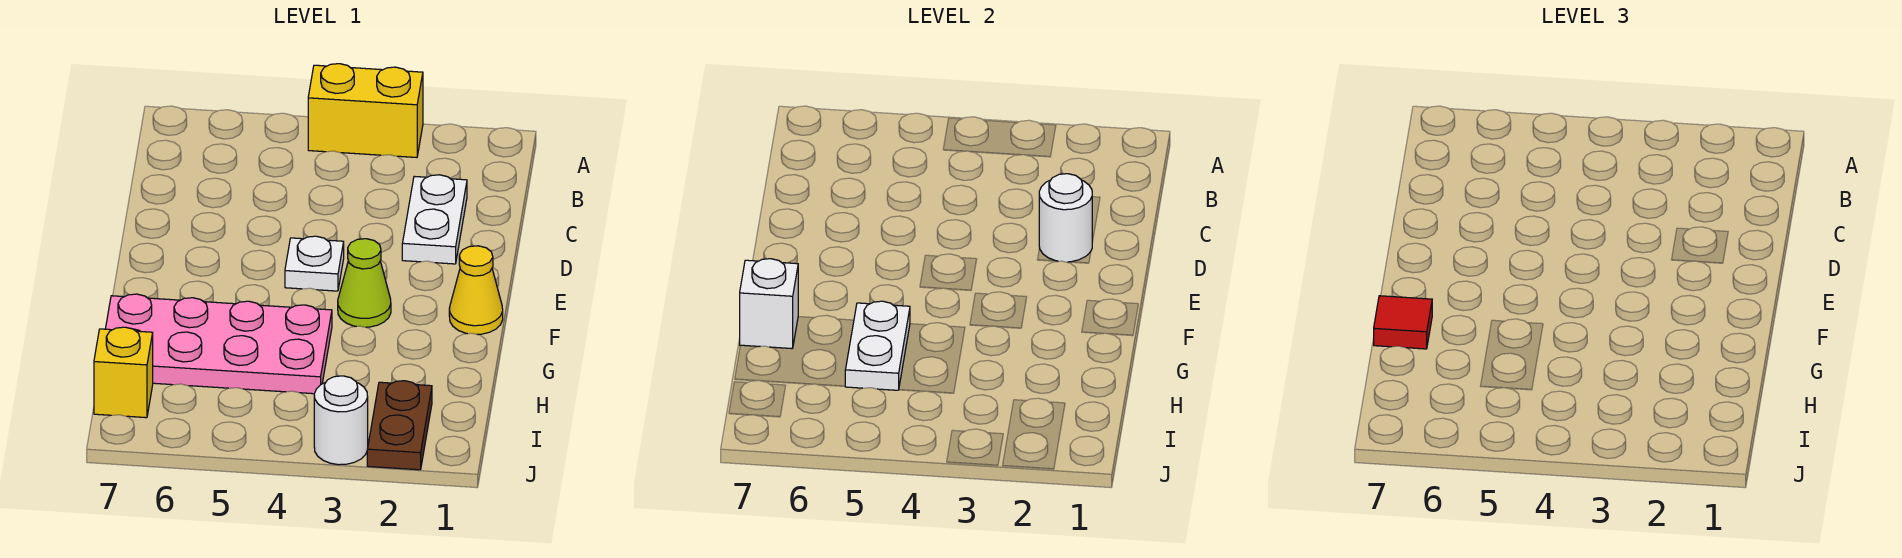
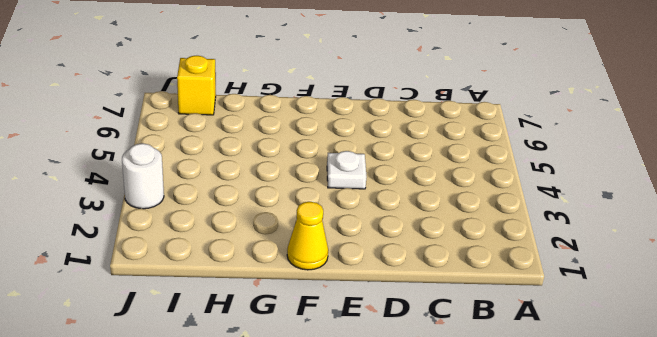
none -> yellow brick A3:A4 level 1
none -> white plate C2:D2 level 1
none -> lime cone F3 level 1

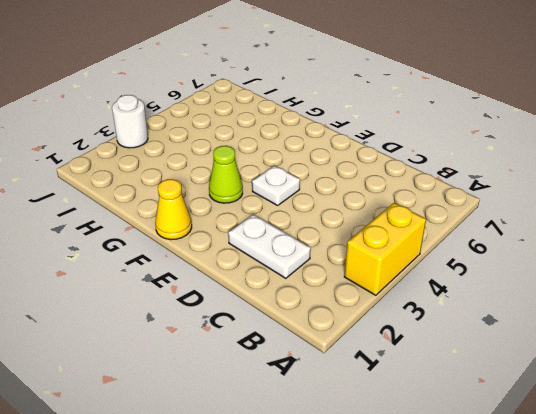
none -> pink plate G4:H7 level 1
none -> brown plate I2:J2 level 1
none -> yellow brick I7 level 1

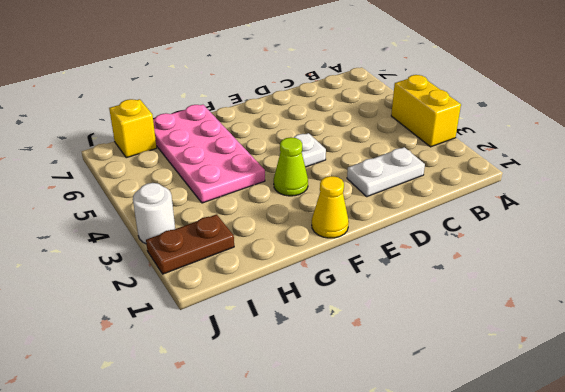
none -> white round brick D2 level 2
none -> white plate G5:H5 level 2
none -> white brick G7 level 2

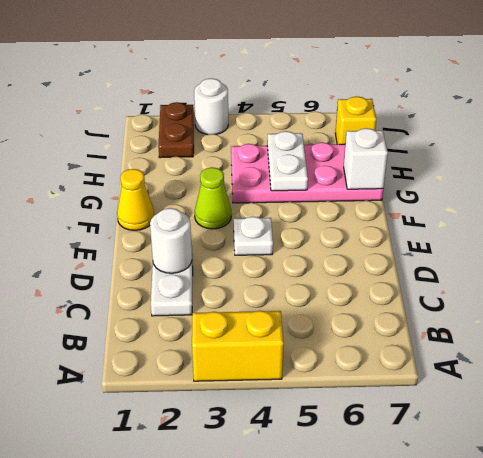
none -> red tile G7 level 3

